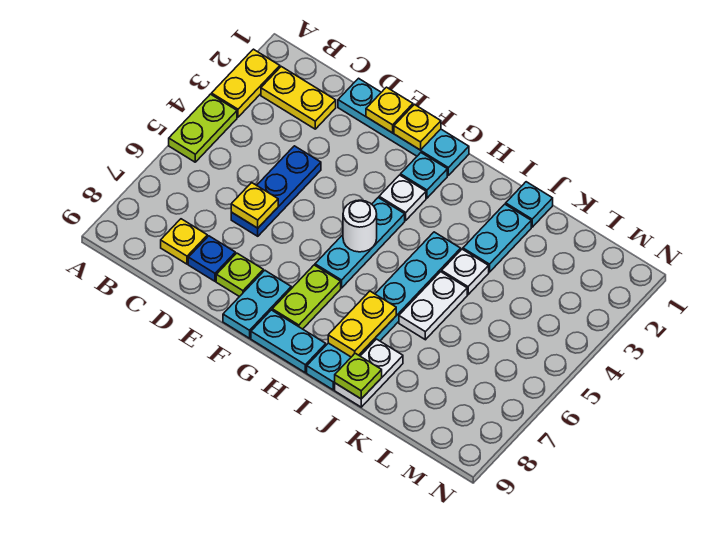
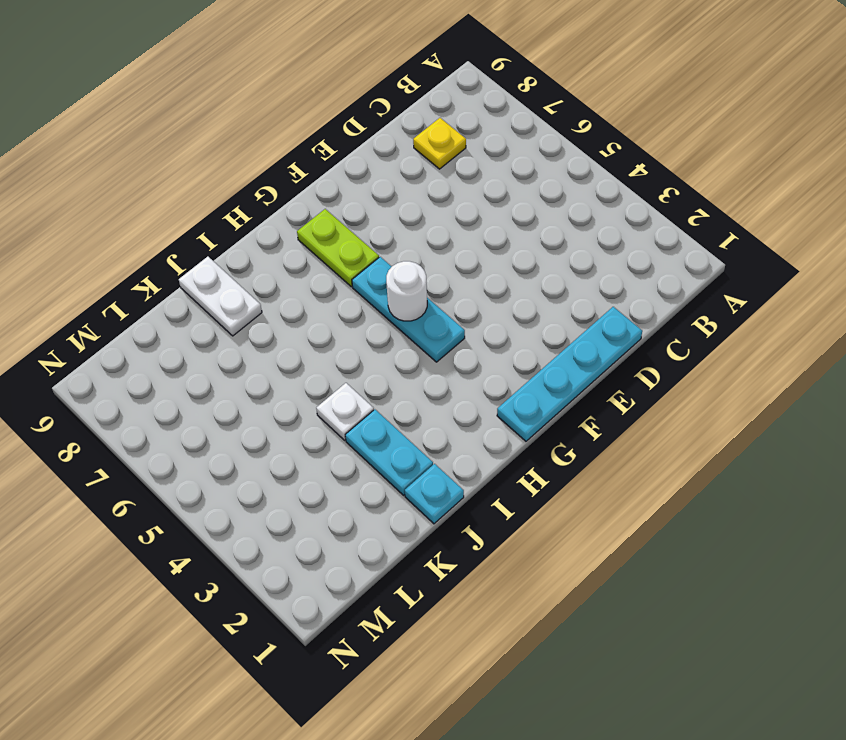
none -> yellow plate A2:A3 level 1
none -> lime plate A4:A5 level 1
none -> yellow plate B2:C2 level 1

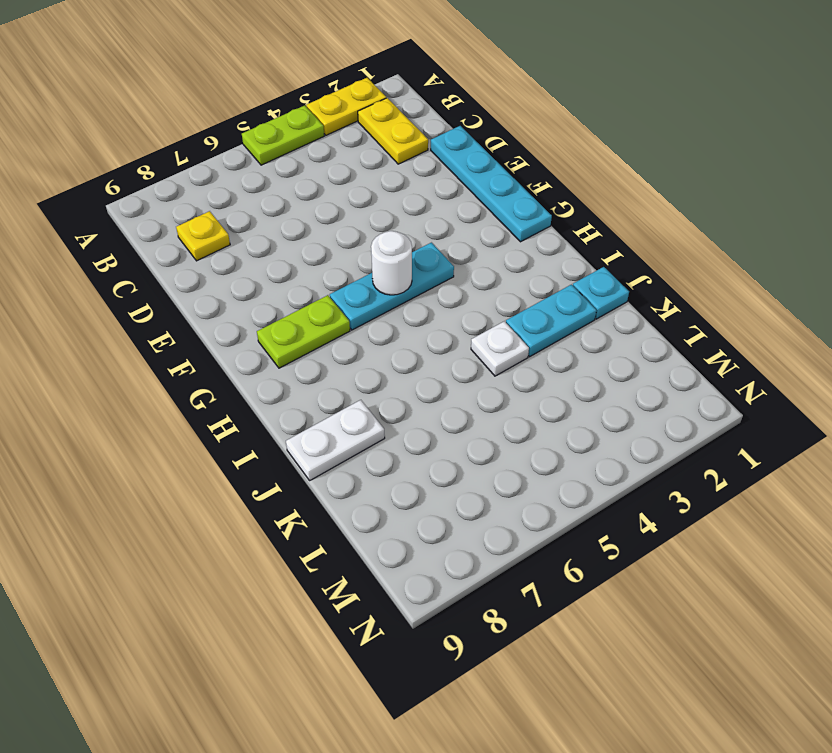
none -> blue plate D4:D6 level 1
none -> blue plate D8 level 1
none -> lime plate E8 level 1

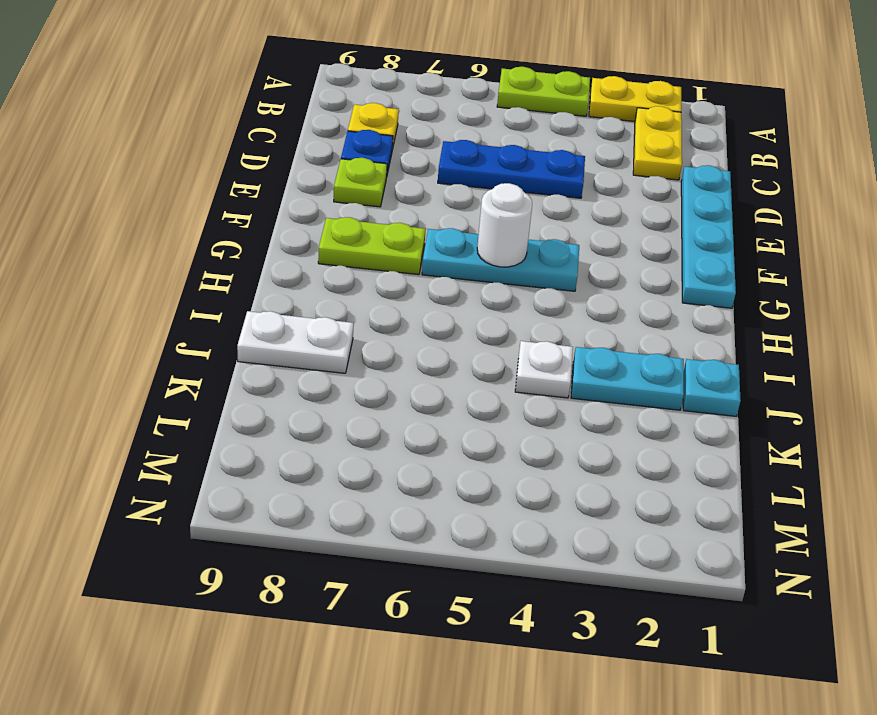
none -> cyan plate F8:F9 level 1
none -> cyan plate G2 level 1
none -> white plate G3 level 1

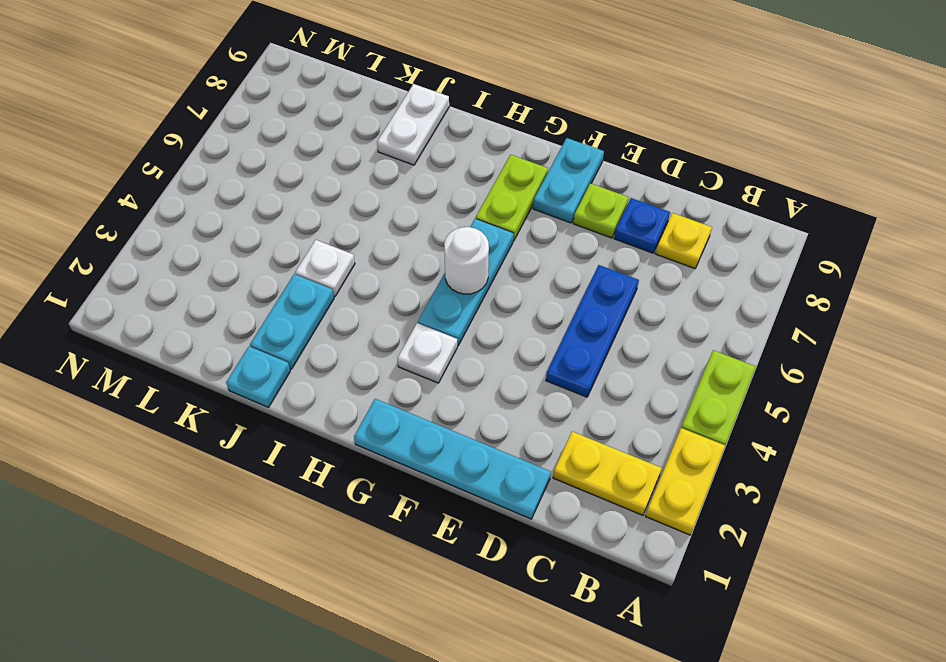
none -> cyan plate G2 level 1
none -> cyan plate G9:H9 level 1
none -> cyan plate I4:I9 level 1

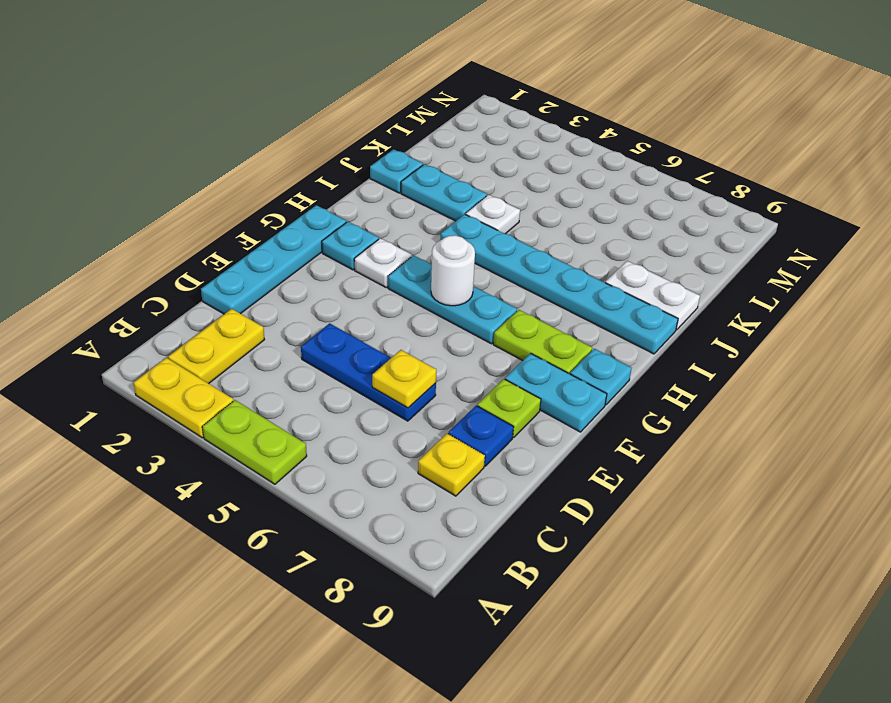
cyan plate G9 level 1 -> cyan plate G9:H9 level 1
none -> white plate J5:J6 level 1
none -> yellow plate E1 level 2
none -> yellow plate F1 level 2

